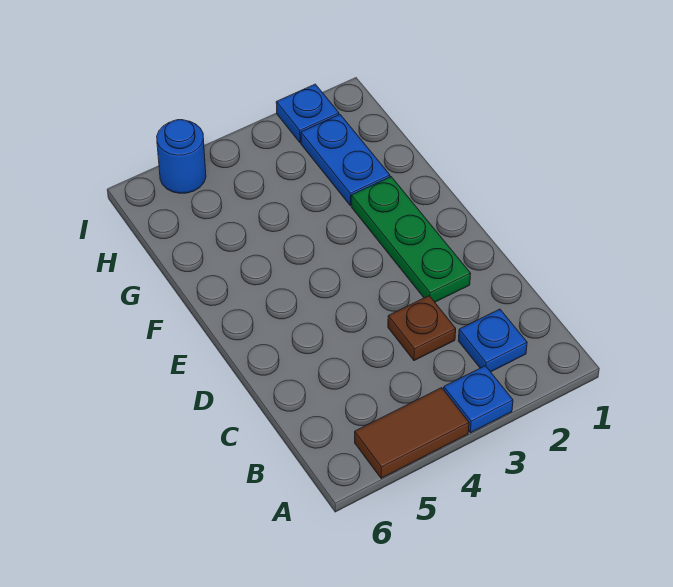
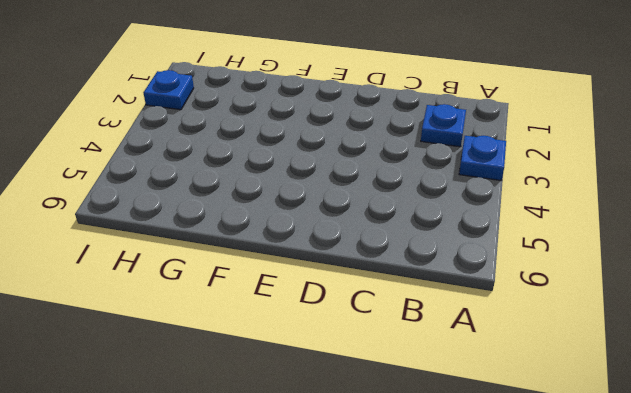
none -> brown tile A4:A5 level 1
none -> brown plate C3 level 1

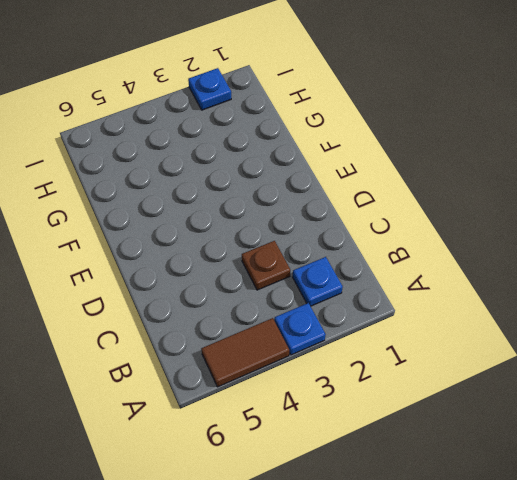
none -> green plate D2:F2 level 1
none -> blue plate G2:H2 level 1

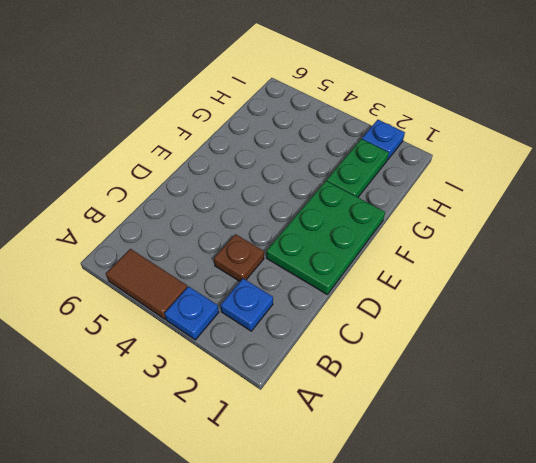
green plate D1:F2 level 1 -> green plate D2:F2 level 1
green plate G2:H2 level 1 -> blue plate G2:H2 level 1
none -> blue round brick I5 level 1

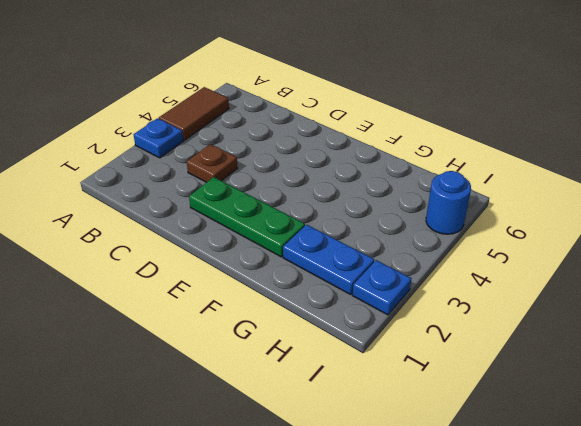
none -> blue plate B2 level 1

